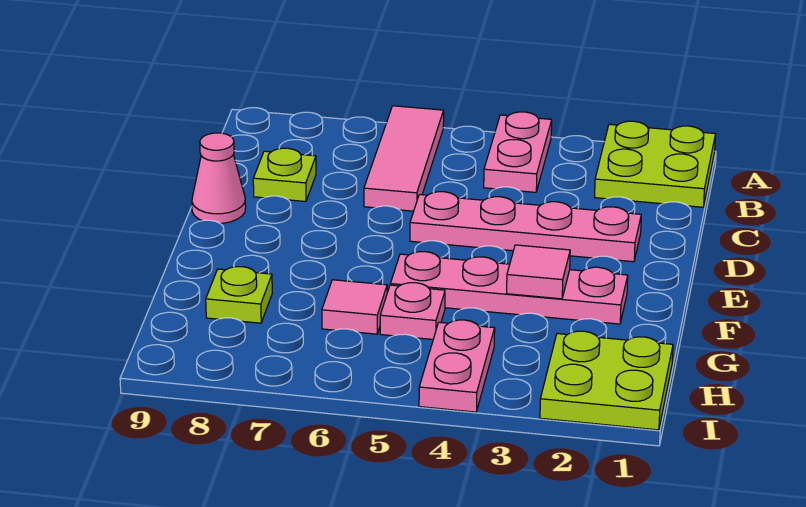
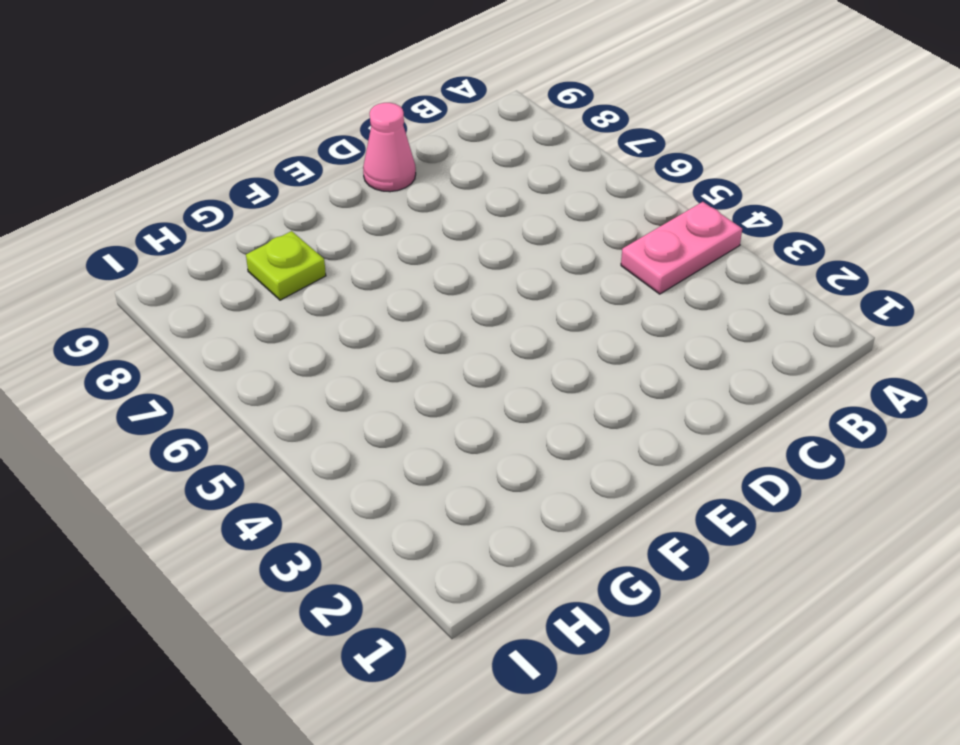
none -> lime plate A1:B2 level 1
none -> pink tile A6:C6 level 1
none -> lime plate C8 level 1

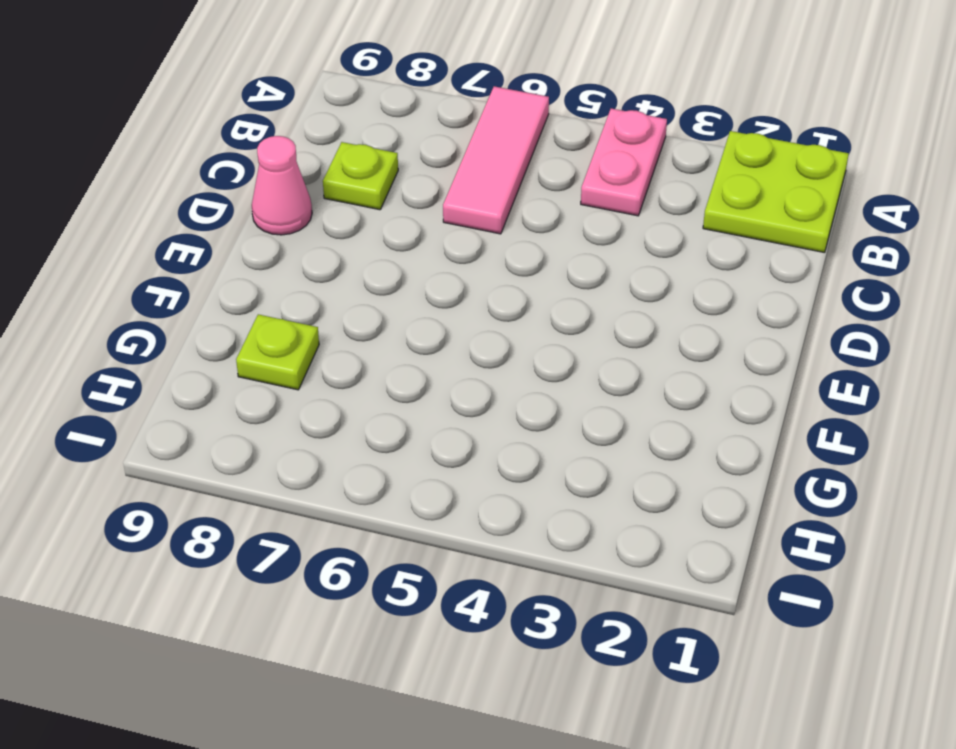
none -> pink plate D2:D5 level 1
none -> pink plate F2:F5 level 1
none -> pink plate G5 level 1

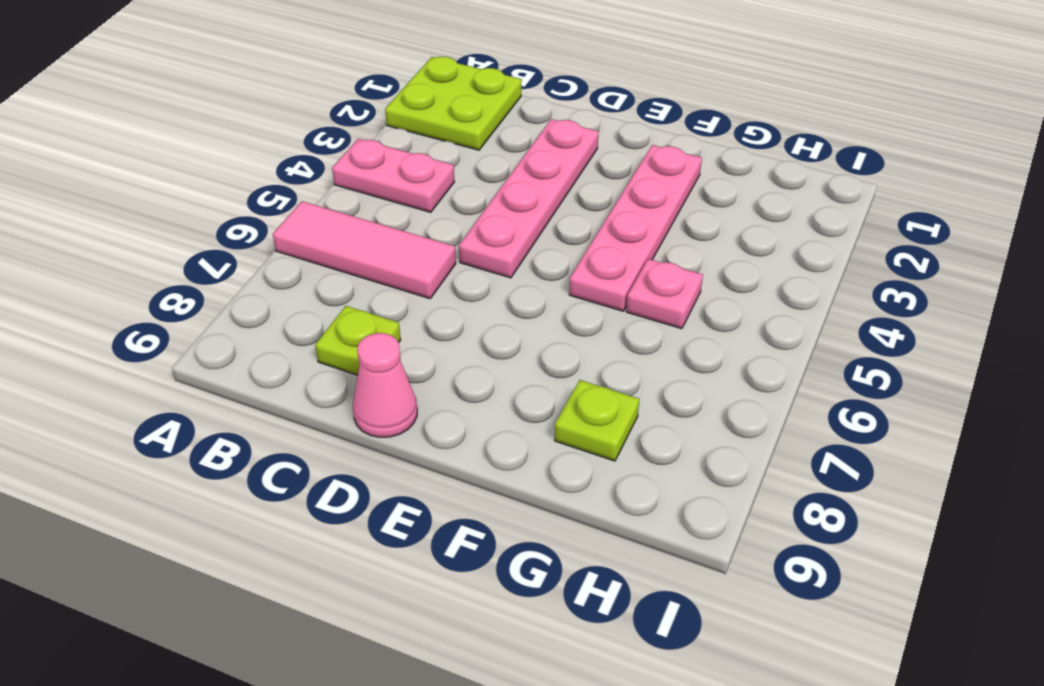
none -> pink tile G6 level 1
none -> lime plate H1:I2 level 1
none -> pink plate H4:I4 level 1

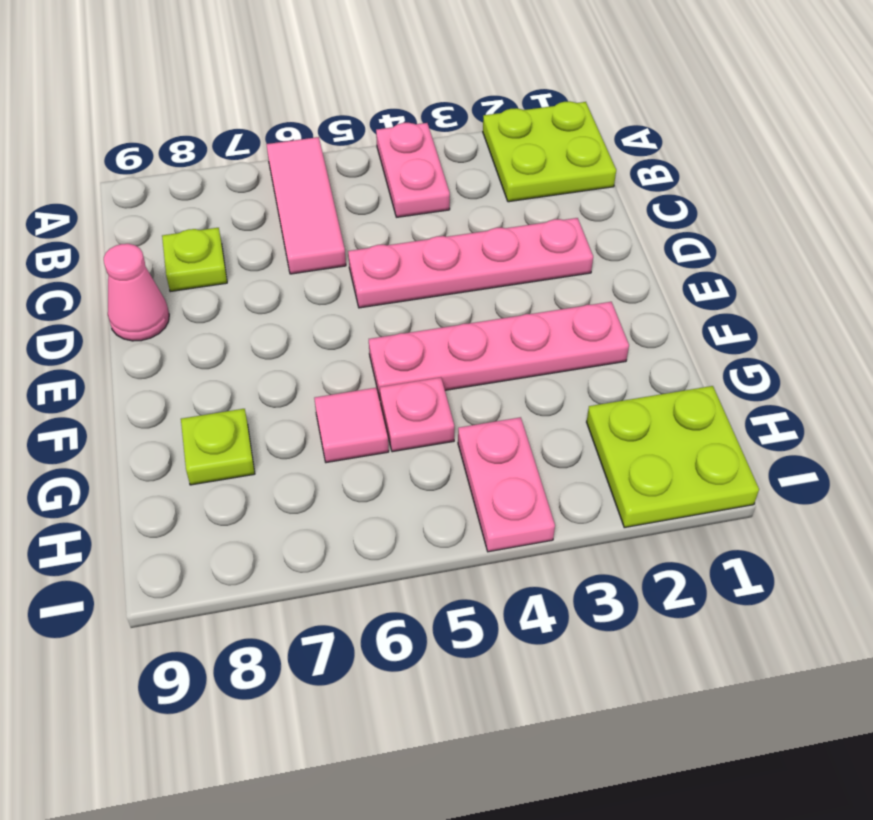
none -> pink tile F3 level 2

